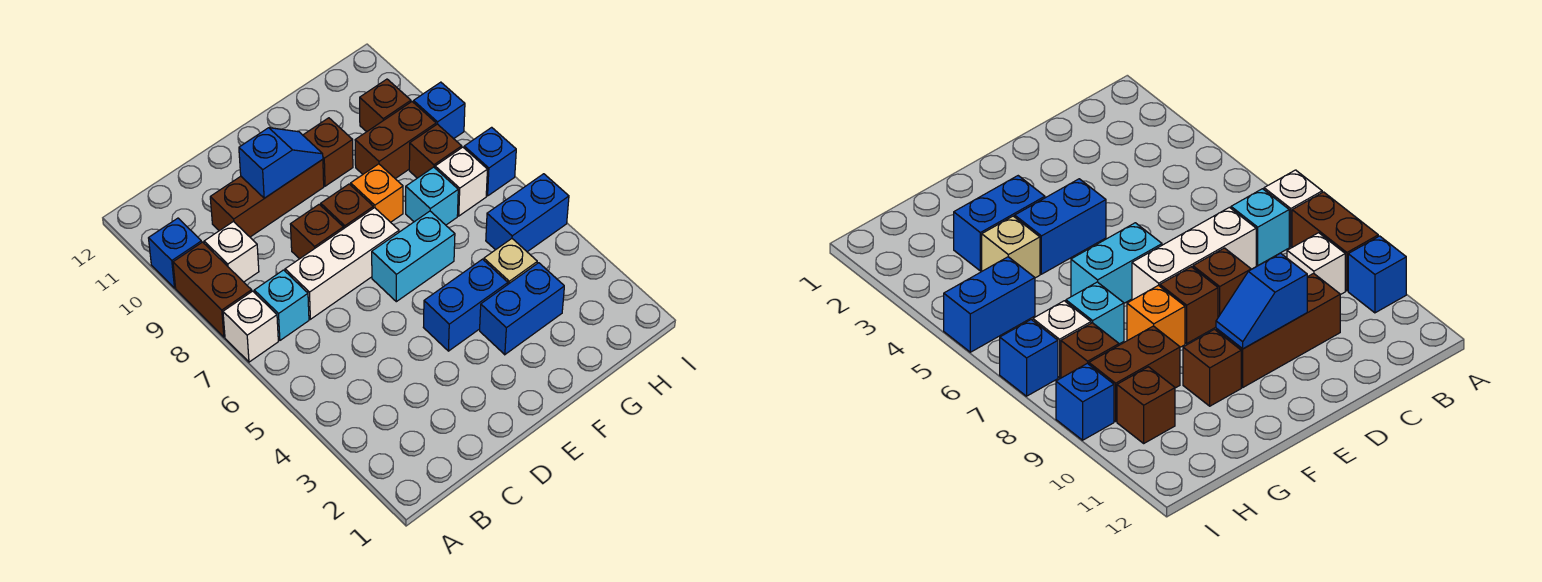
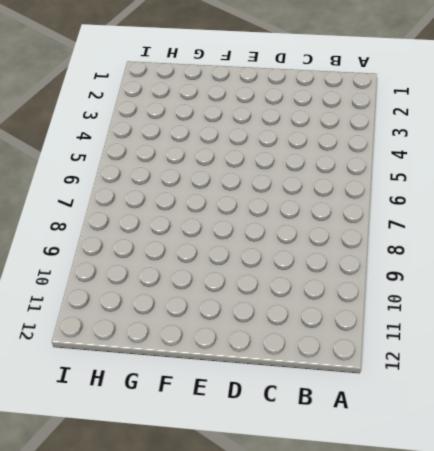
none -> white brick A7 level 1
none -> brown brick A8:A9 level 1
none -> blue brick A10 level 1

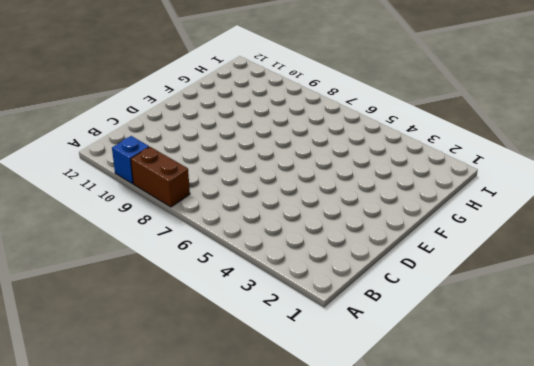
none -> white brick A7 level 1
none -> cyan brick B7 level 1
none -> white brick B9 level 1

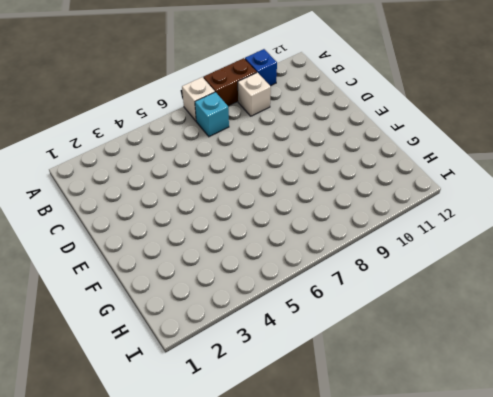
none -> white brick C7:E7 level 1
none -> brown brick C10:E10 level 1
none -> brown brick D8 level 1

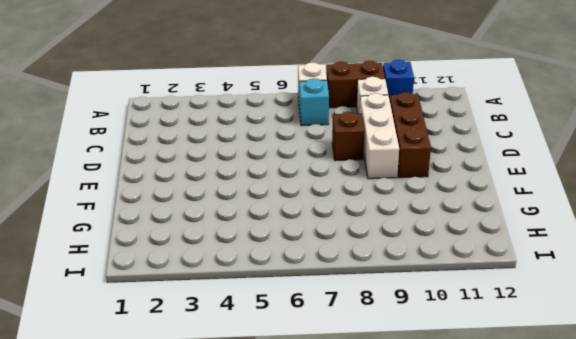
white brick C9:E9 level 1 -> white brick C7:E7 level 1
none -> blue brick E4:F4 level 1
none -> cyan brick E6:F6 level 1
none -> brown brick E8 level 1

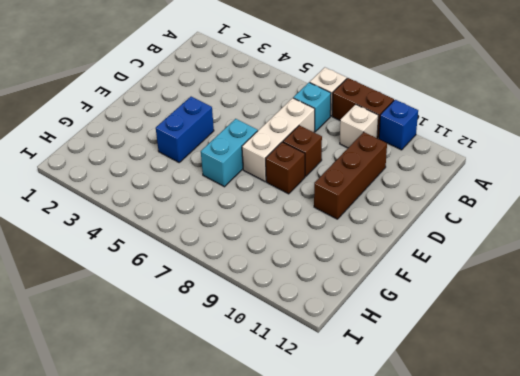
none -> blue brick F3:G3 level 1
none -> orange brick F8 level 1
none -> brown brick F10 level 1

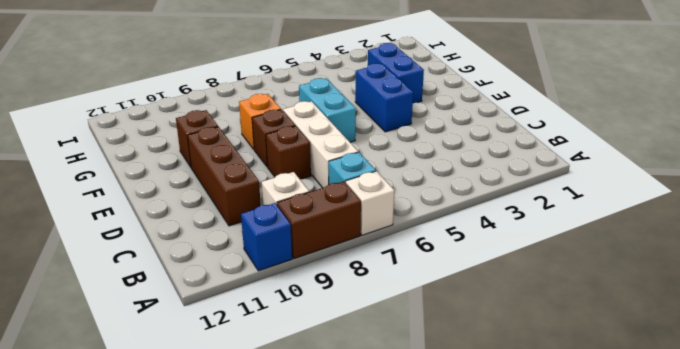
none -> tan brick G4 level 1
none -> cyan brick G7 level 1
none -> brown brick G9:H9 level 1

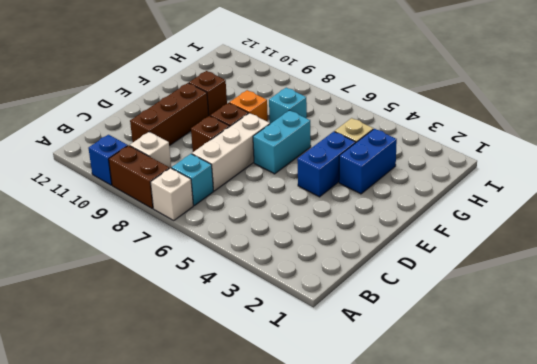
none -> brown brick G9:H9 level 1
none -> blue brick H5:I5 level 1
none -> white brick H7 level 1

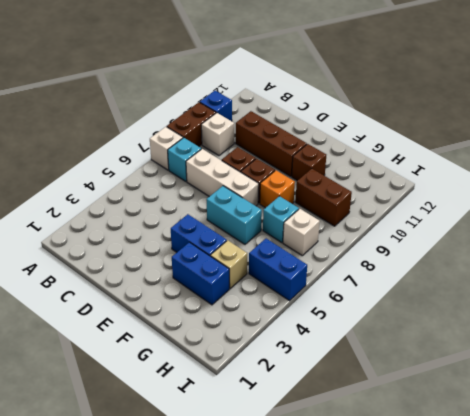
none -> brown brick H8 level 1
none -> brown brick H10 level 1
none -> blue brick I7 level 1

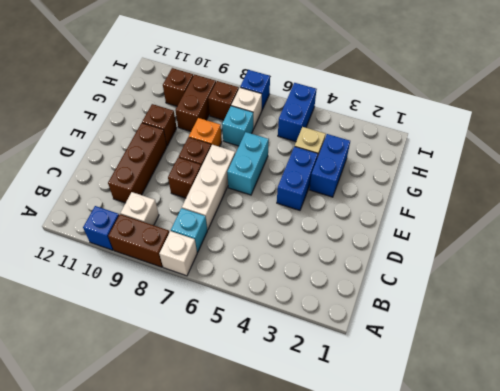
none -> blue brick I9 level 1
none -> blue slope D10:E10 level 2 top D

